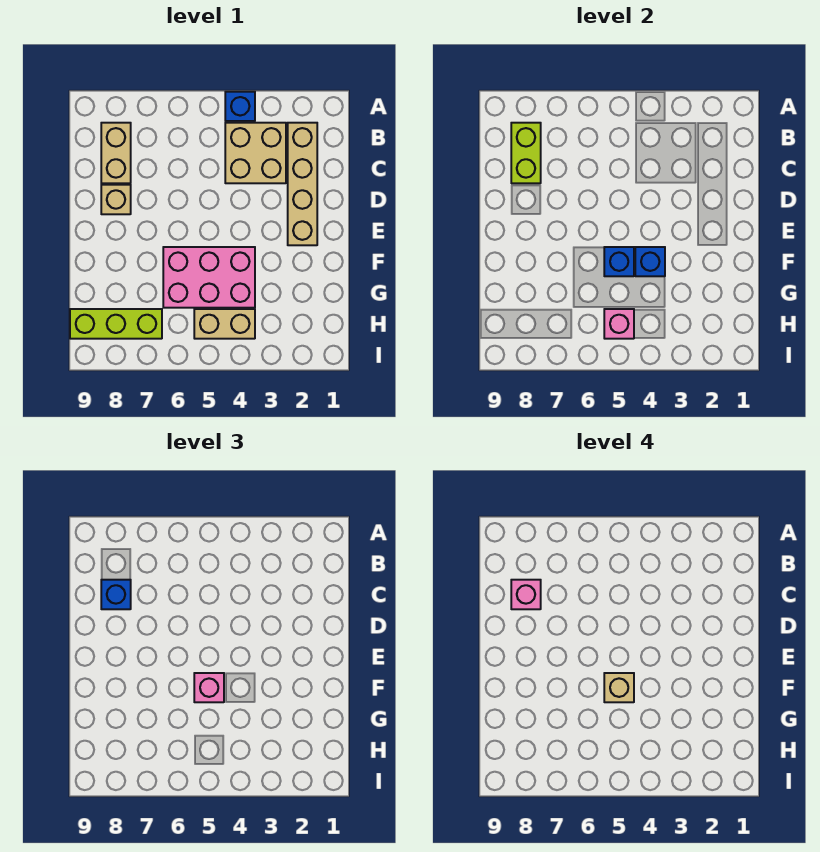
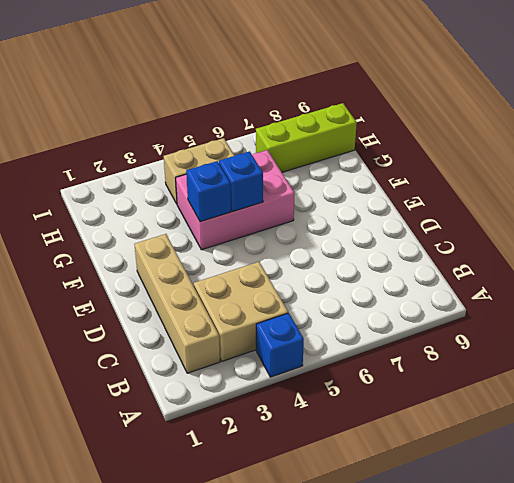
none -> tan brick B8:C8 level 1
none -> tan brick D8 level 1
none -> lime brick B8:C8 level 2

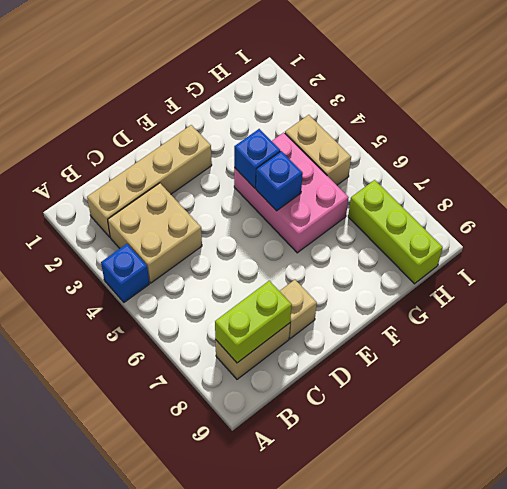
none -> pink brick H5 level 2
none -> blue brick C8 level 3
none -> pink brick F5 level 3

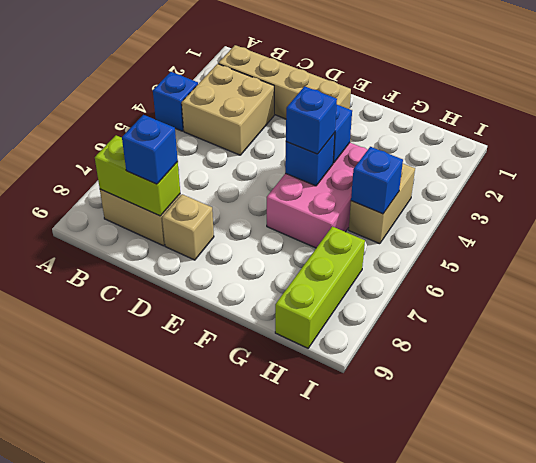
blue brick F5 level 3 -> pink brick F5 level 3
blue brick H5 level 2 -> pink brick H5 level 2
none -> pink brick C8 level 4
none -> tan brick F5 level 4

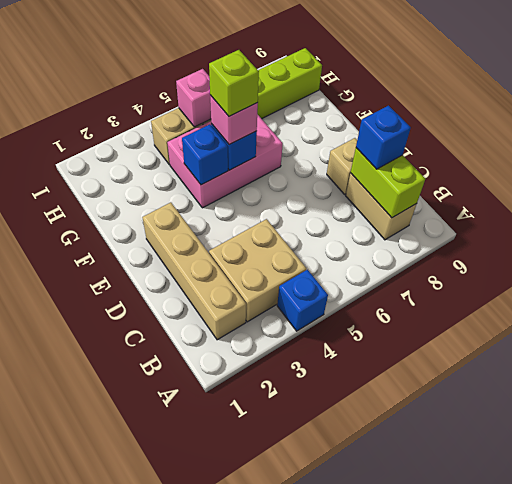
lime brick F5 level 4 -> tan brick F5 level 4
none -> pink brick C8 level 4

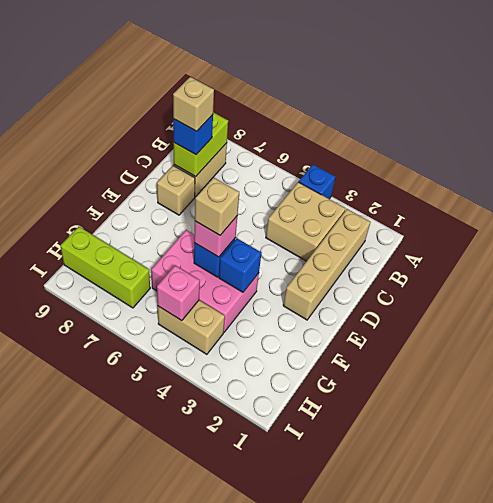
tan brick C8 level 4 -> pink brick C8 level 4

